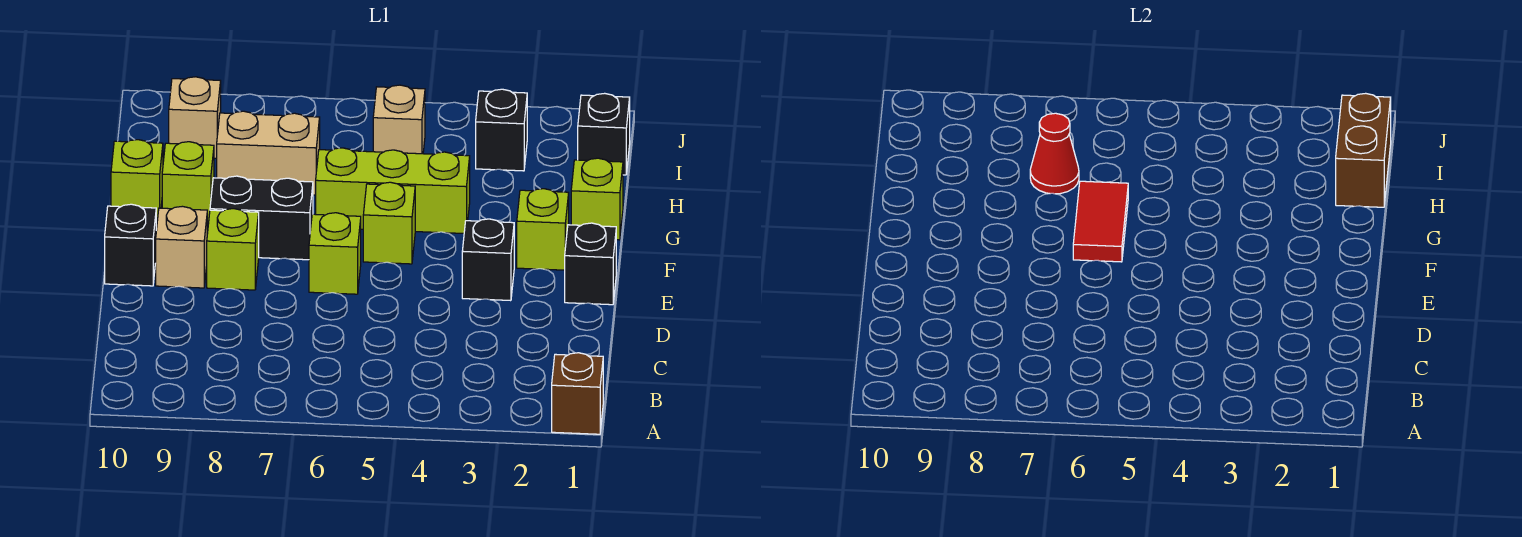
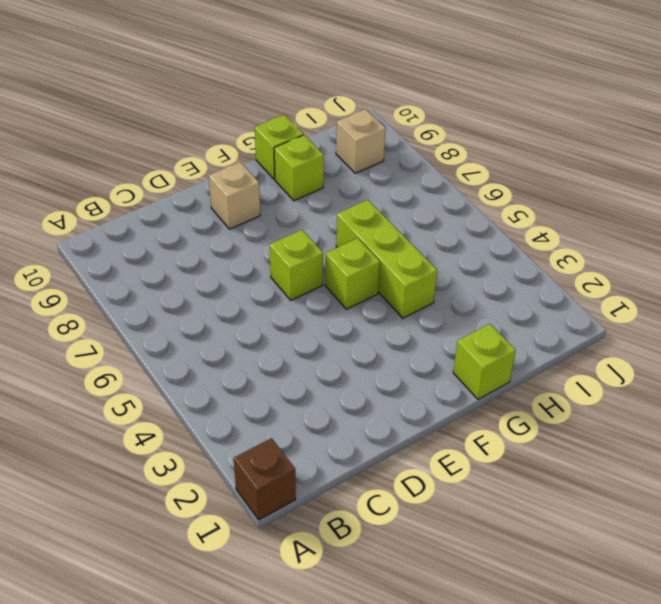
none -> black brick E1 level 1
none -> black brick E3 level 1
none -> lime brick E8 level 1

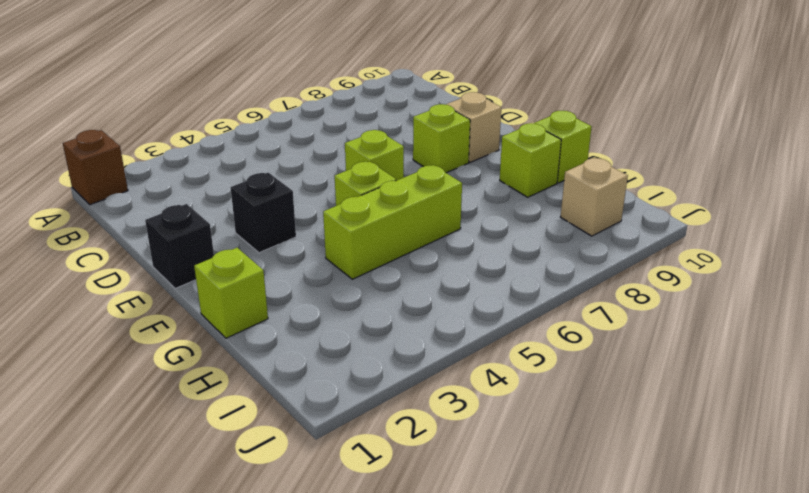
none -> black brick E10 level 1
none -> lime brick F2 level 1
none -> black brick F7:F8 level 1

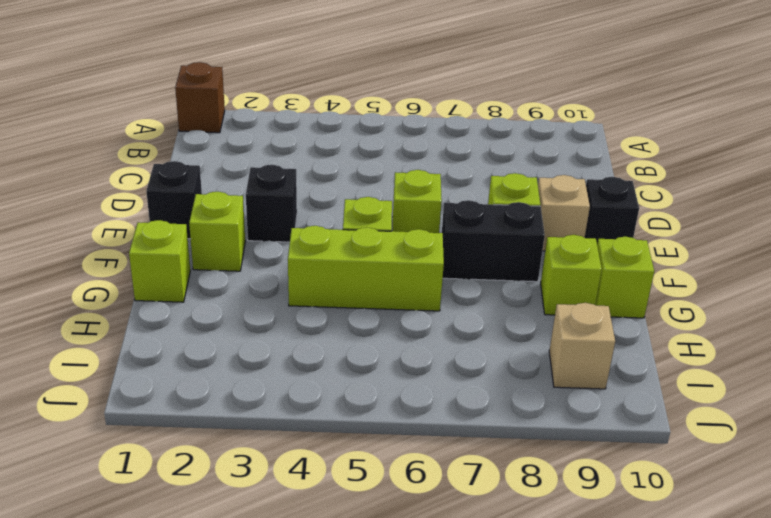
none -> tan brick H7:H8 level 1
none -> black brick I1 level 1
none -> black brick I3 level 1

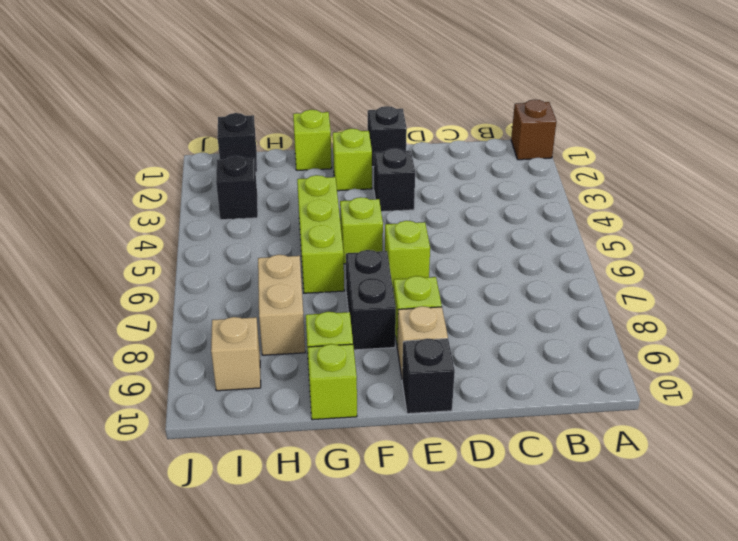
none -> tan brick I5 level 1
none -> red tile F6:G6 level 2
none -> brown brick H1:I1 level 2

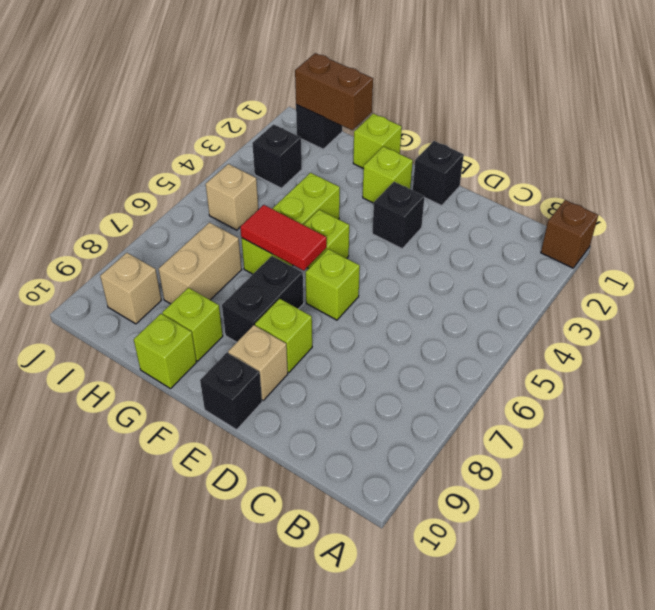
none -> red cone H7 level 2

